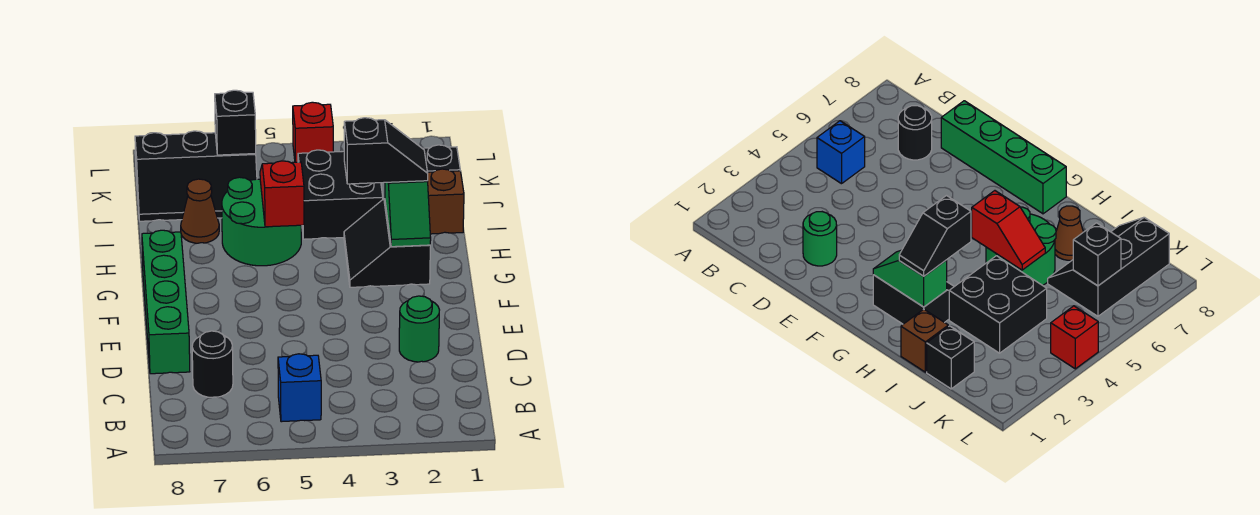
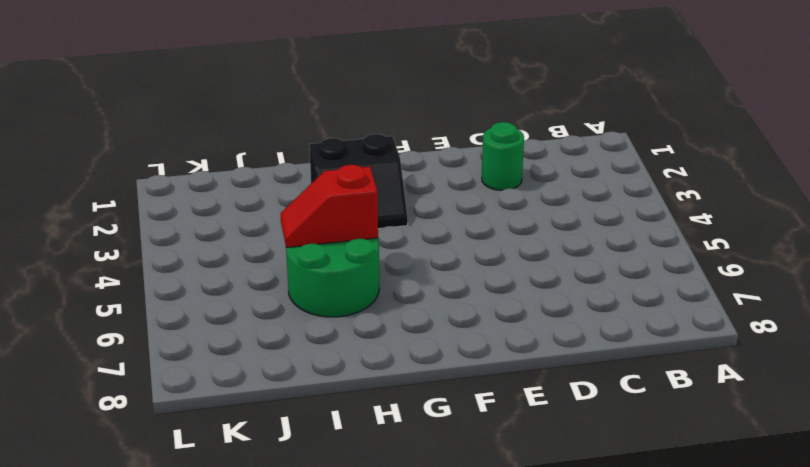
none -> blue brick B5 level 1
none -> black round brick C7 level 1
none -> green brick D8:G8 level 1

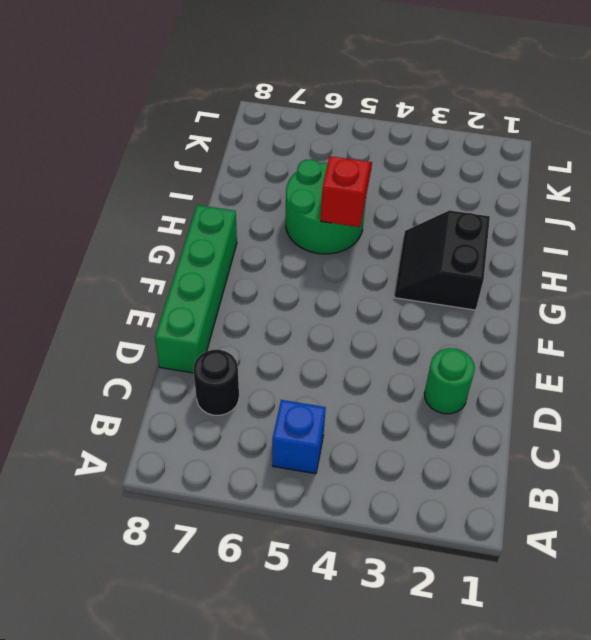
none -> brown brick I1 level 1
none -> black brick I3:J4 level 1
none -> brown cone I7 level 1

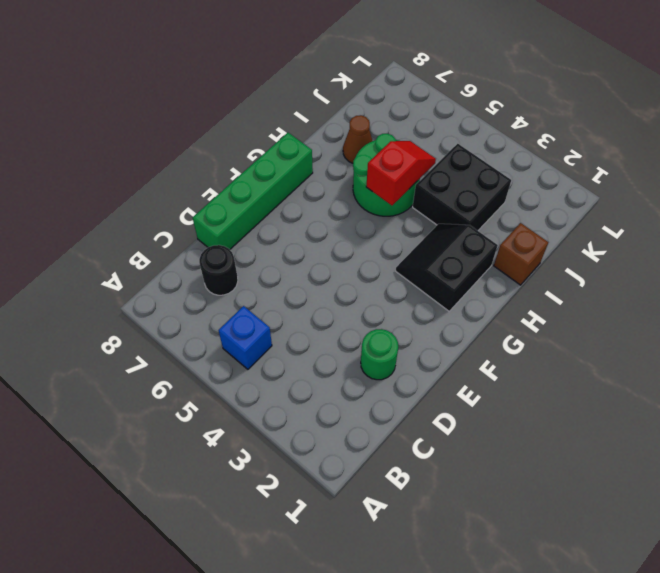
none -> black brick J1 level 1
none -> black slope J6:K8 level 1 top K
none -> red brick L4 level 1

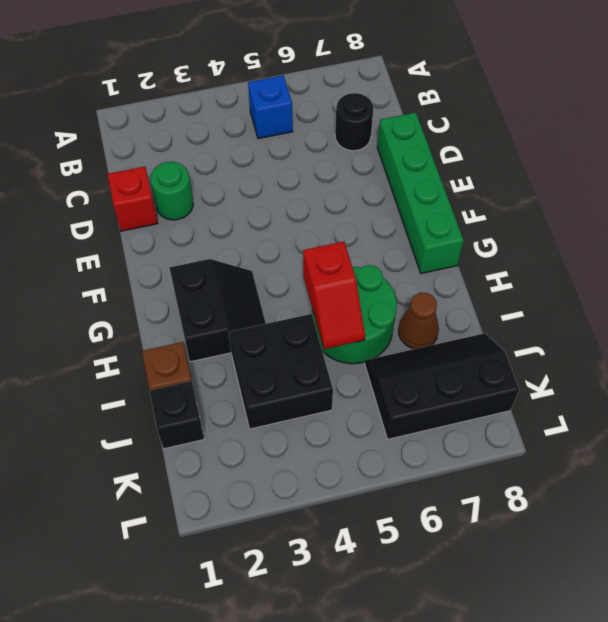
red brick D1 level 1 -> red brick L4 level 1
none -> green slope G2:H2 level 2 top H
none -> black brick K6 level 2
none -> black slope H2:H3 level 3 top 3

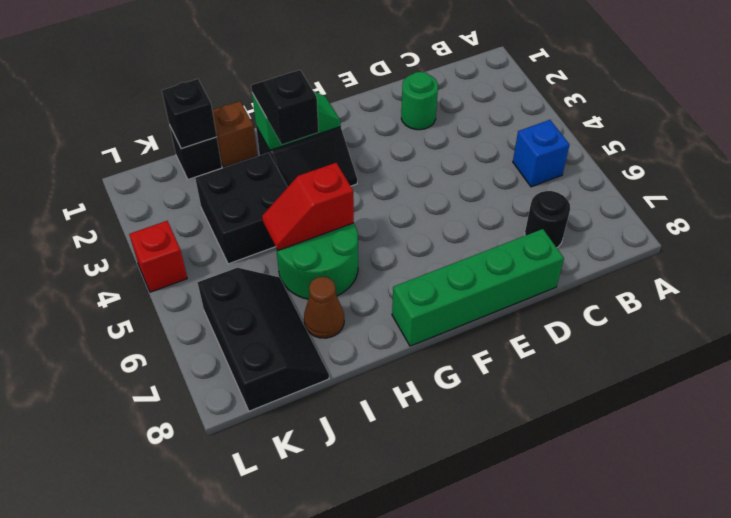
black brick J1 level 2 -> black brick K6 level 2

